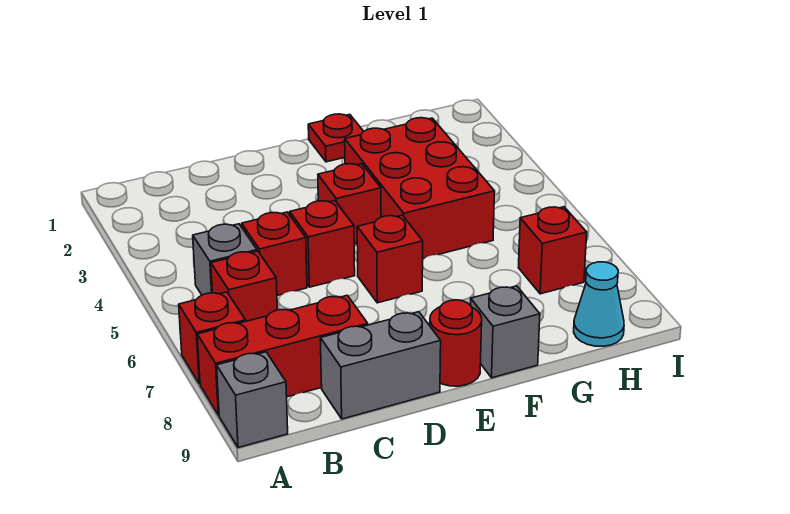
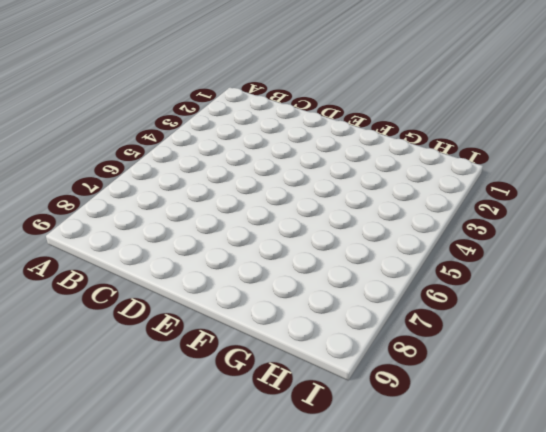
none -> red brick A7 level 1
none -> red brick A8:C8 level 1
none -> grey brick A9 level 1

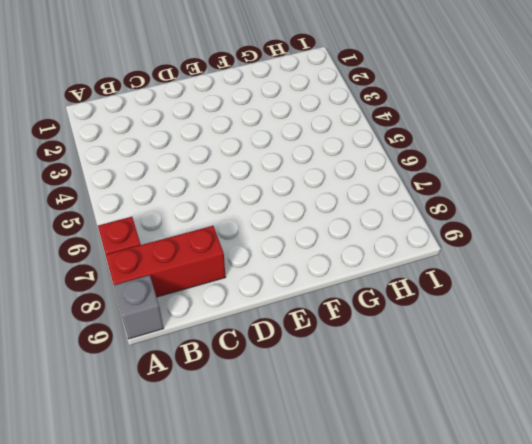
none -> grey brick B5 level 1
none -> red brick B6 level 1
none -> red brick C5 level 1

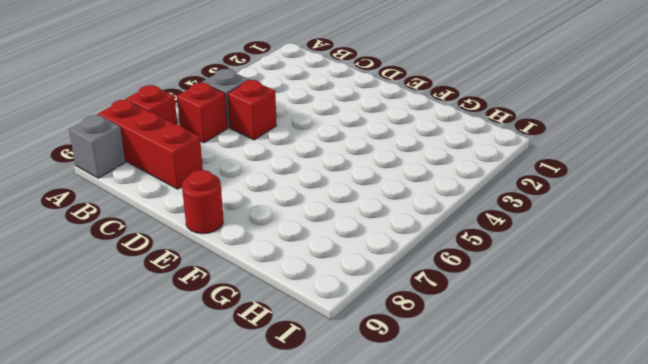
none -> grey brick C9:D9 level 1
none -> red brick D5 level 1
none -> red brick E4 level 1

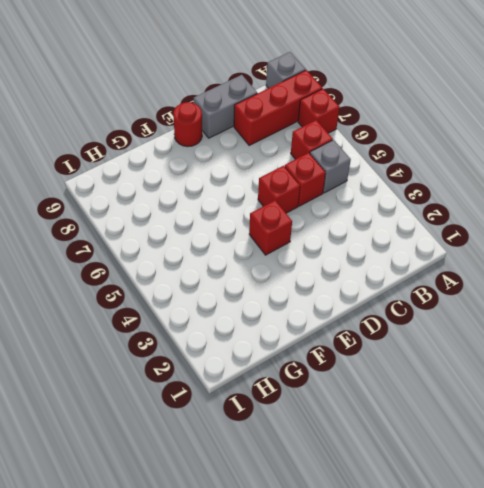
none -> red brick E6 level 1
none -> red plate F1 level 1
none -> red brick F3:G5 level 1

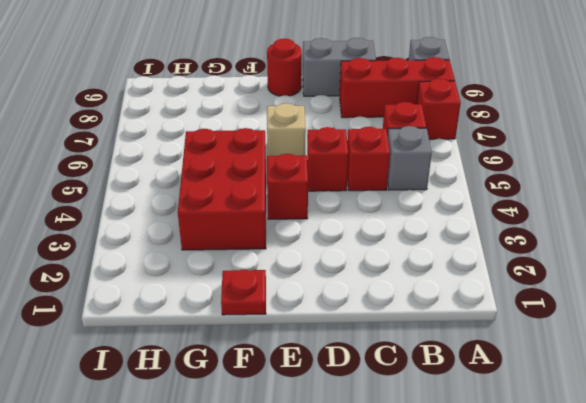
tan brick E6 level 1 -> red brick E6 level 1
none -> grey brick F9 level 1
none -> red brick H7 level 1
none -> cyan cone H9 level 1

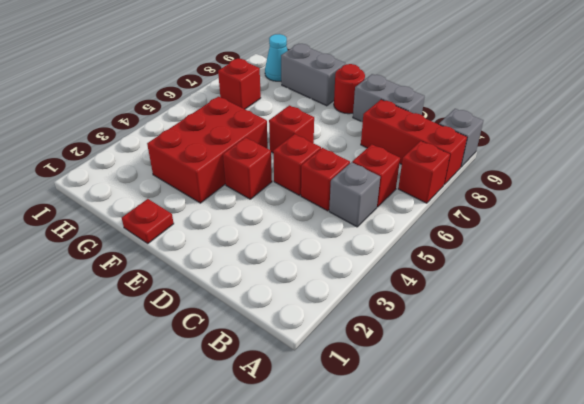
grey brick F9:G9 level 1 -> grey brick F9 level 1

